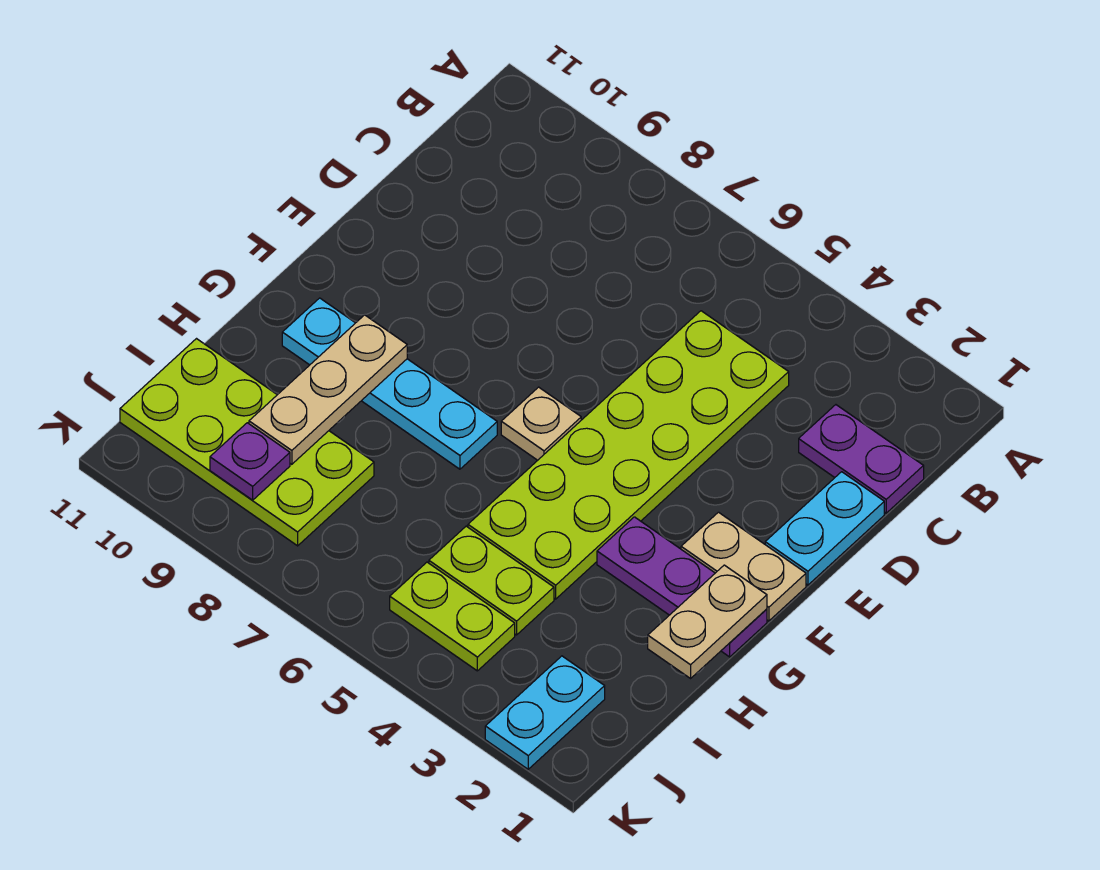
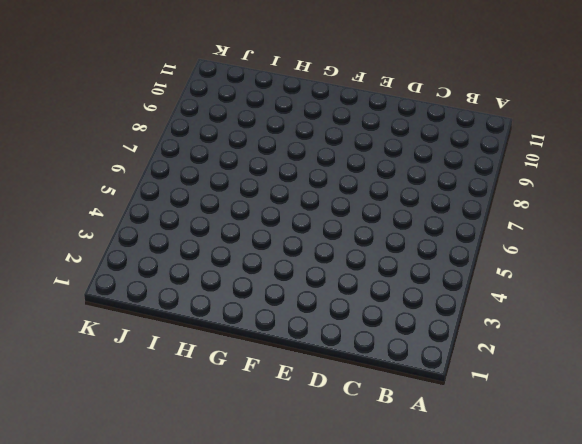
none -> purple plate C1:C2 level 1
none -> lime plate C4:H5 level 1
none -> cyan plate D1:E1 level 1

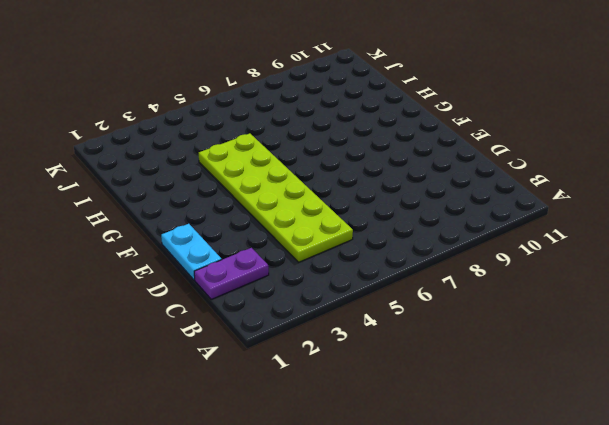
none -> tan plate F1:F2 level 1
none -> tan plate F6 level 1
none -> purple plate G1:G3 level 1

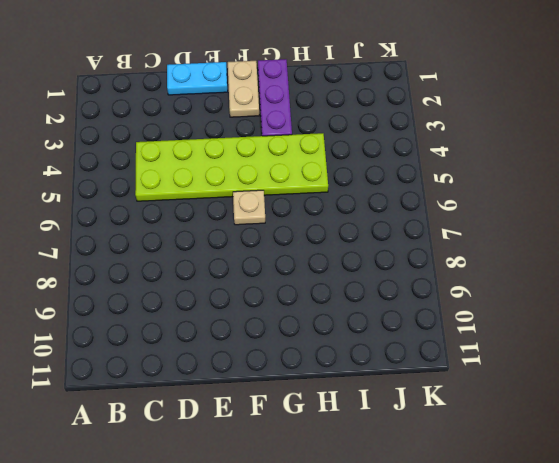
none -> purple plate C1:C2 level 1
none -> cyan plate G7:G10 level 1
none -> lime plate I4:I5 level 1

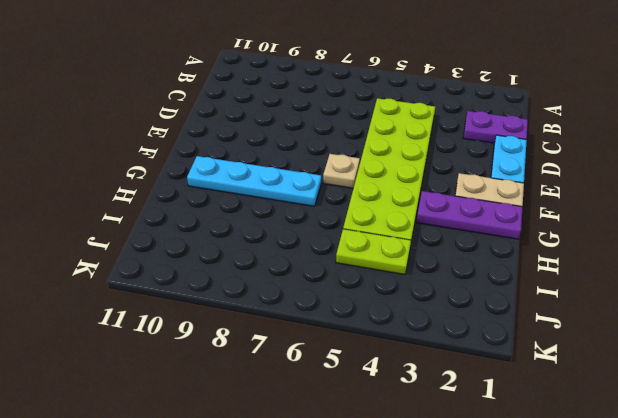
none -> lime plate I8:J11 level 1
none -> cyan plate J2:K2 level 1
none -> lime plate J4:J5 level 1

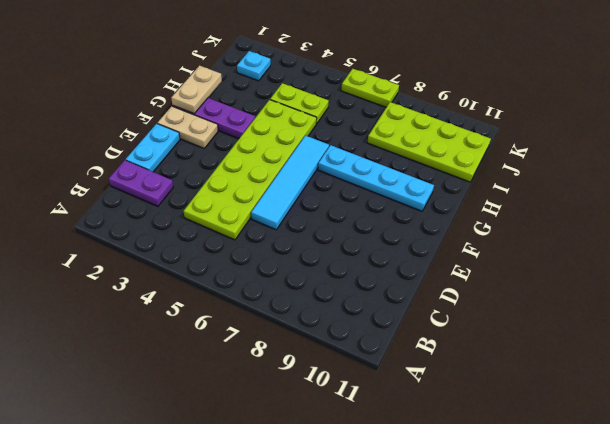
cyan tile D6:G6 level 1 -> tan plate F6 level 1
cyan plate J2 level 1 -> cyan plate J2:K2 level 1
lime plate K6:K7 level 1 -> lime plate J4:J5 level 1
none -> tan plate G9:I9 level 2
none -> purple plate J9 level 2

